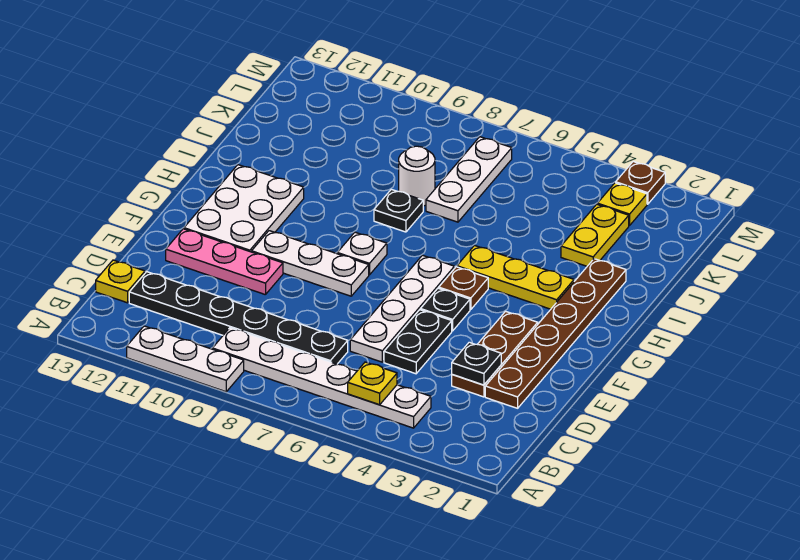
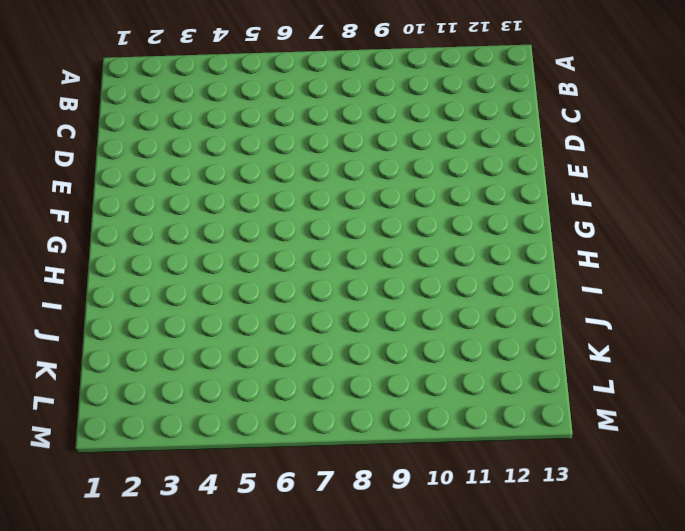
none -> white plate A9:A11 level 1
none -> white plate B4:B9 level 1
none -> black plate C7:C12 level 1

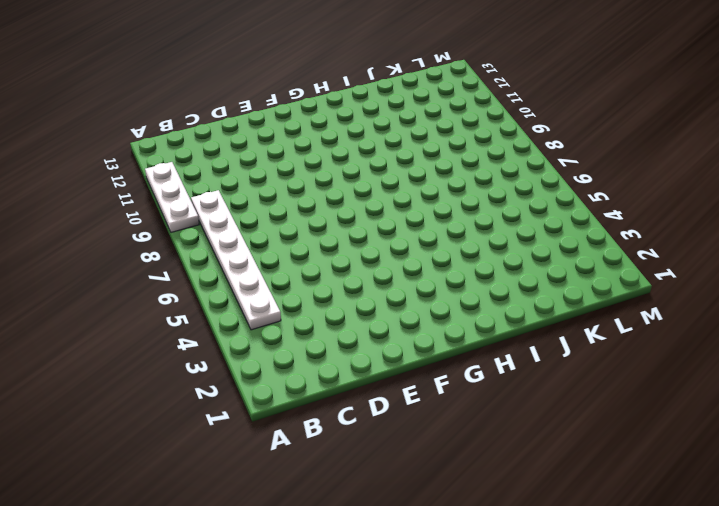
none -> black plate C7:C12 level 1
none -> yellow plate C13 level 1
none -> brown plate D2:I2 level 1

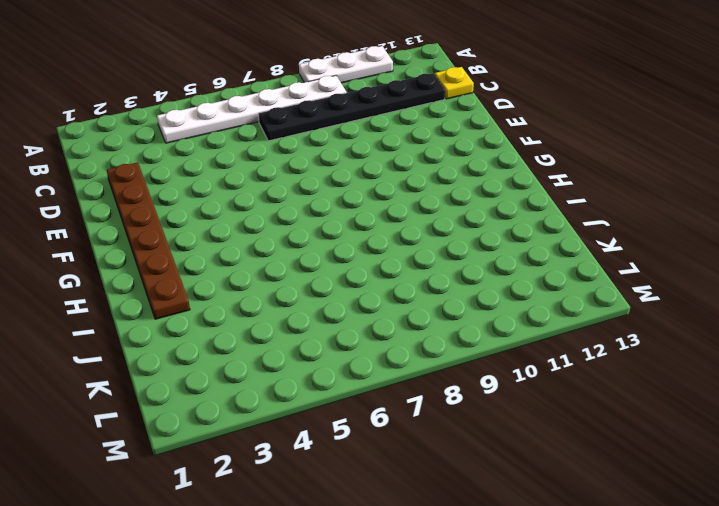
none -> brown plate D3:F3 level 1
none -> black plate D5:E5 level 1
none -> white plate D6:G6 level 1

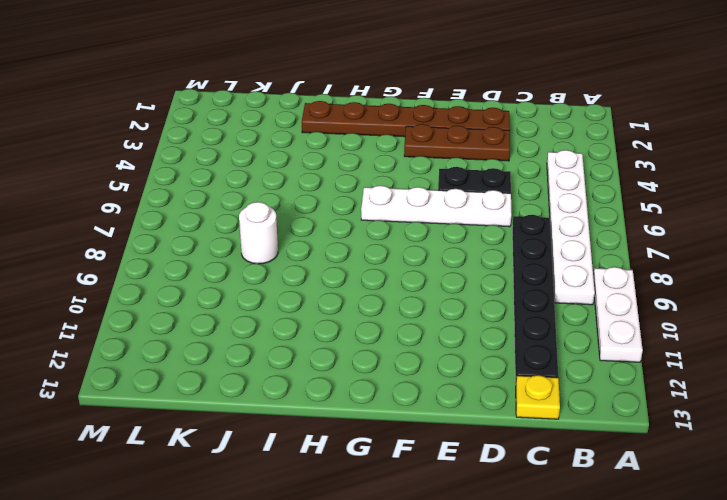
none -> pink plate E10:E12 level 1
none -> black plate F5 level 1
none -> white plate F8:F10 level 1

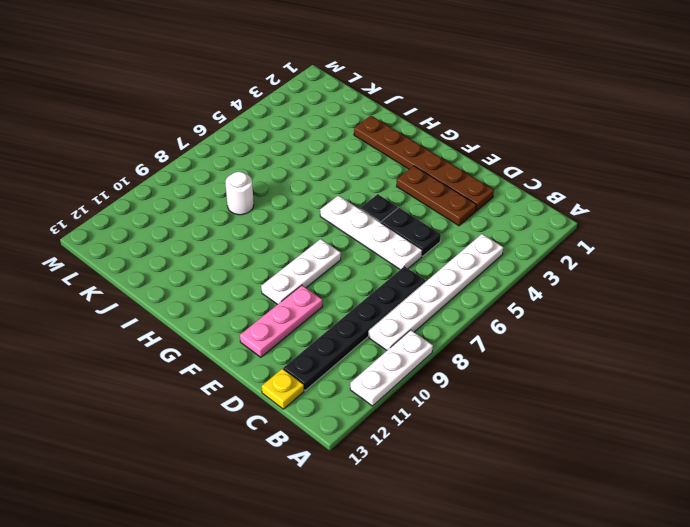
none -> white plate F11:H12 level 1
none -> brown plate G5 level 1
none -> white plate G8 level 1

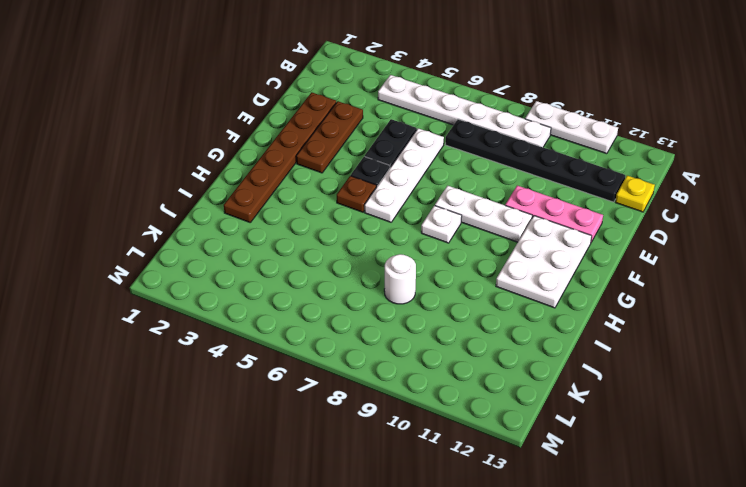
none -> yellow plate H3:H5 level 1
none -> black plate I8 level 1
none -> yellow plate J3:K3 level 1

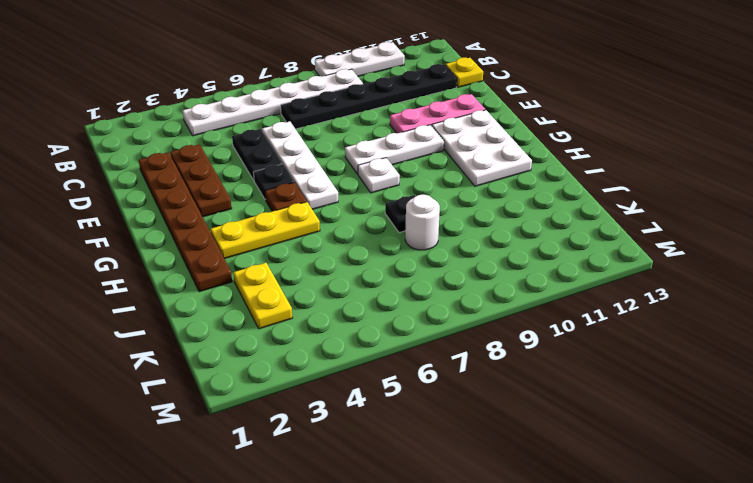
none -> white plate J7:L7 level 1
none -> yellow plate L3 level 1
none -> brown plate M3 level 1

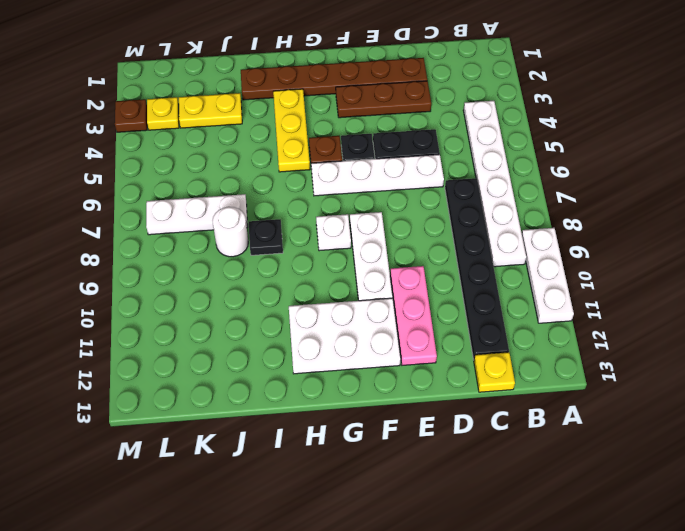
none -> yellow plate B5 level 2
none -> black plate D3 level 2

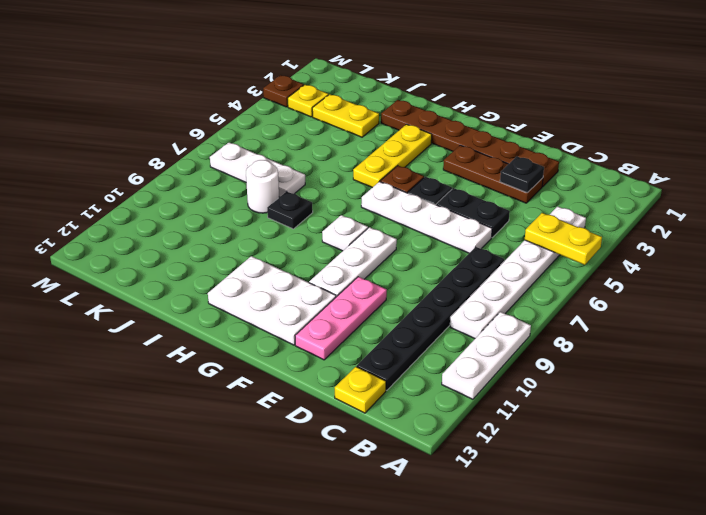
yellow plate A5:B5 level 2 -> yellow plate B5 level 2

